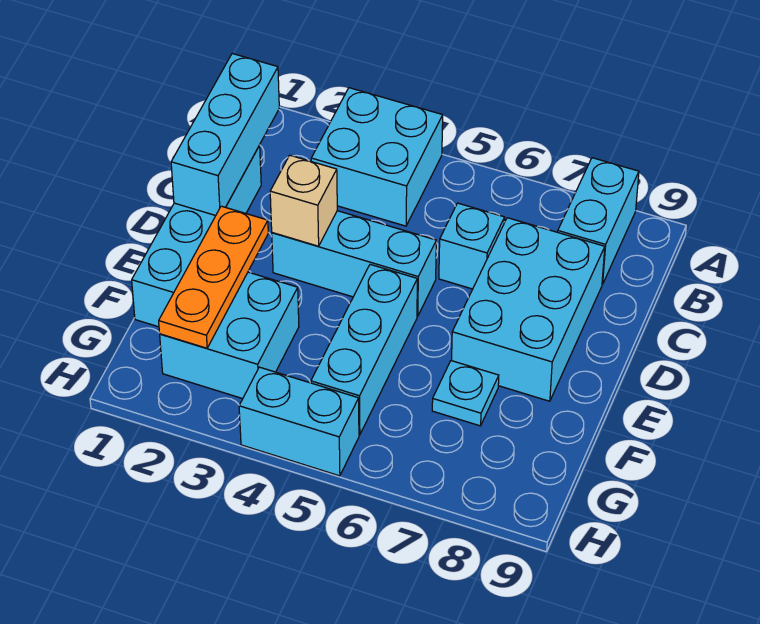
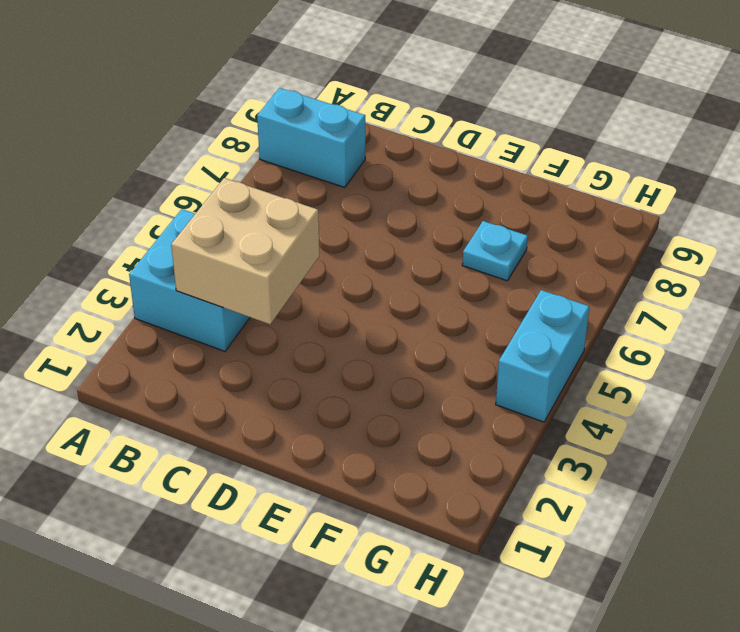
tan brick B3:C4 level 2 -> none
none -> cyan brick C1:F1 level 1
none -> cyan brick C6 level 1
none -> cyan brick C7:E8 level 1

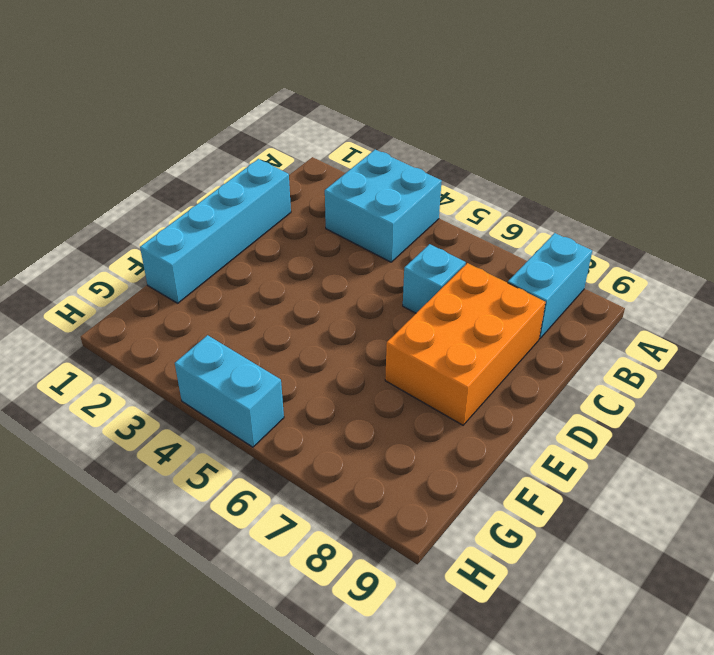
orange brick C7:E8 level 1 -> cyan brick C7:E8 level 1
none -> cyan brick D3:D5 level 1
none -> cyan brick E5:G5 level 1
none -> cyan brick F2:G3 level 1

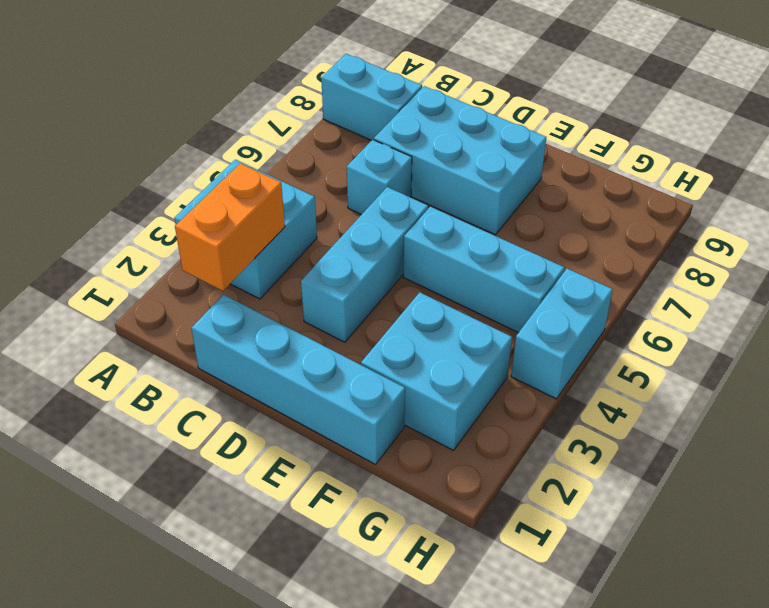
orange brick B2:B3 level 2 -> none
none -> cyan plate F7 level 1
none -> cyan brick B1:D1 level 2
none -> tan brick D3 level 2

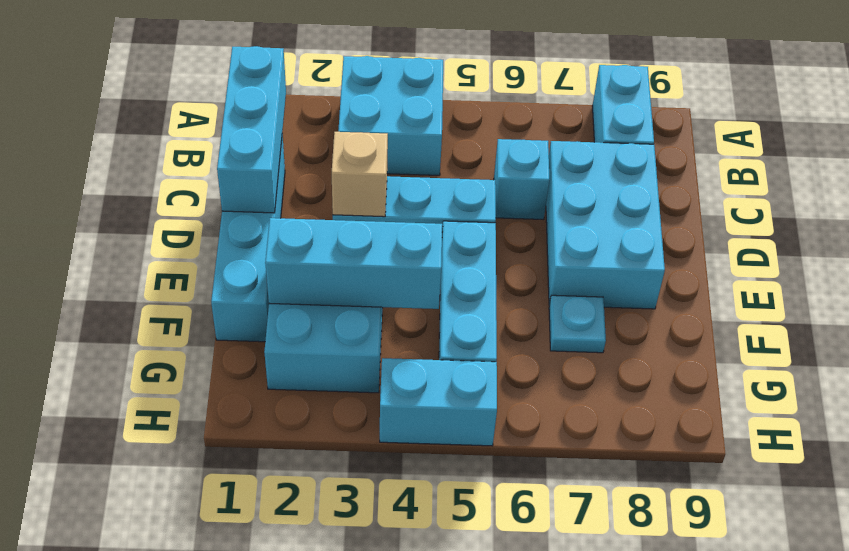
cyan brick F2:F4 level 2 -> orange plate E2:G2 level 2

